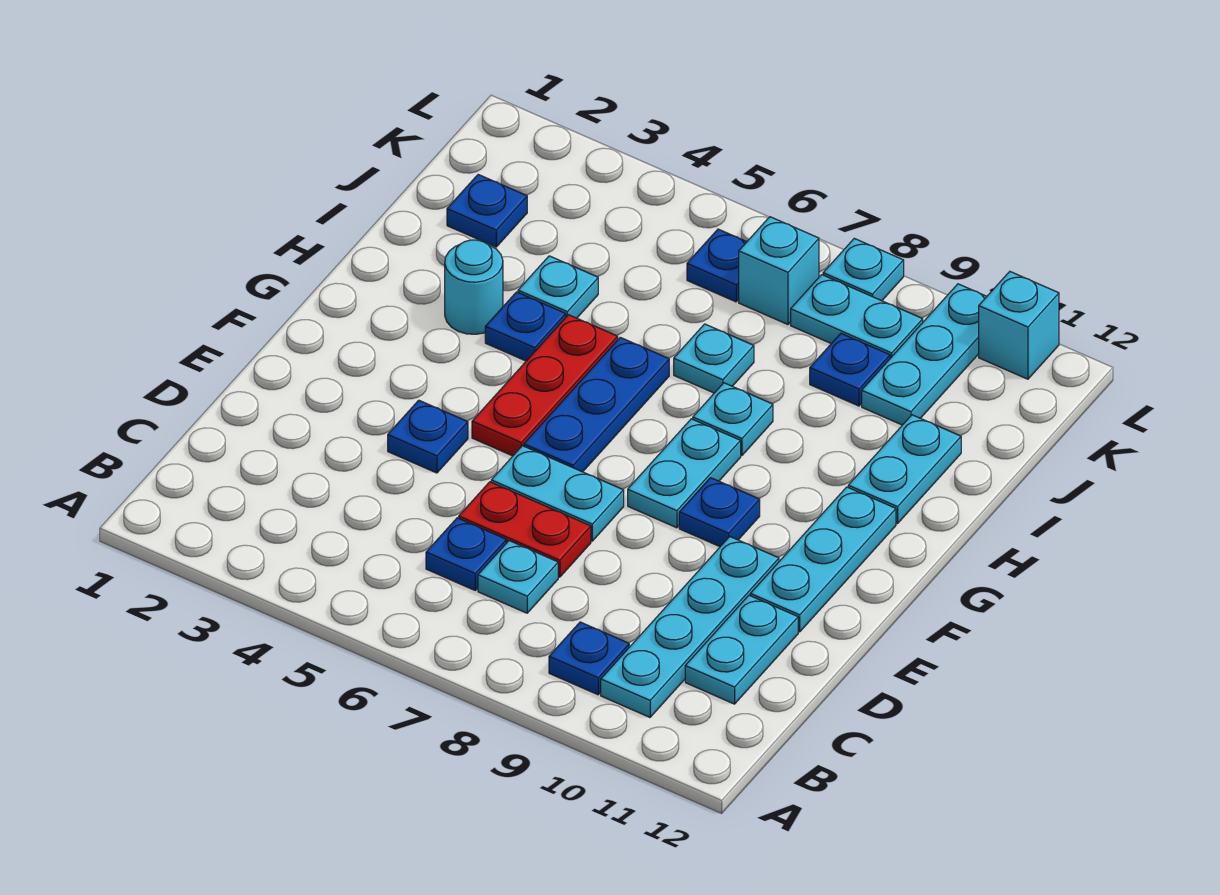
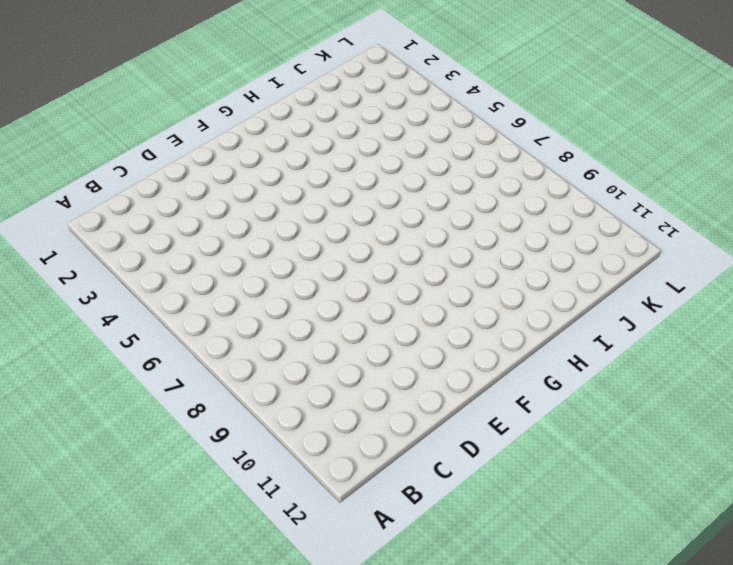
none -> blue plate B9 level 1
none -> cyan plate B10:E10 level 1
none -> blue plate C6 level 1

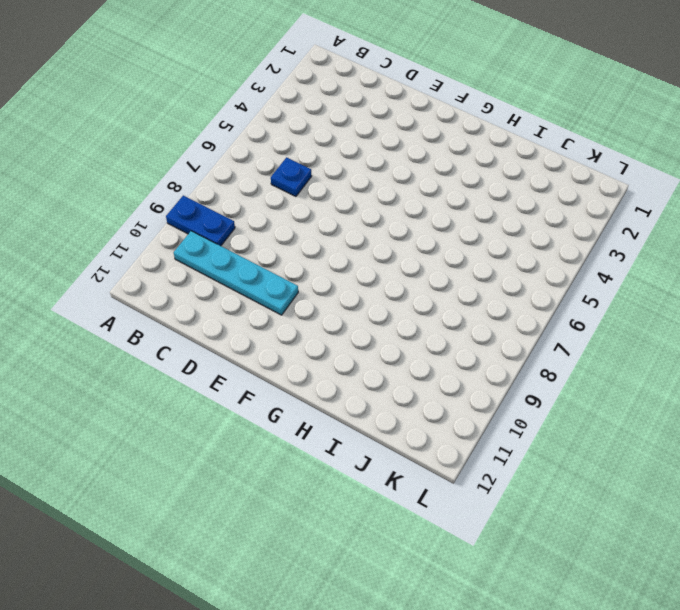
blue plate A9:B9 level 1 -> blue plate B9 level 1
none -> cyan plate C7 level 1
none -> cyan plate C11:D11 level 1
none -> red plate D6:D7 level 1

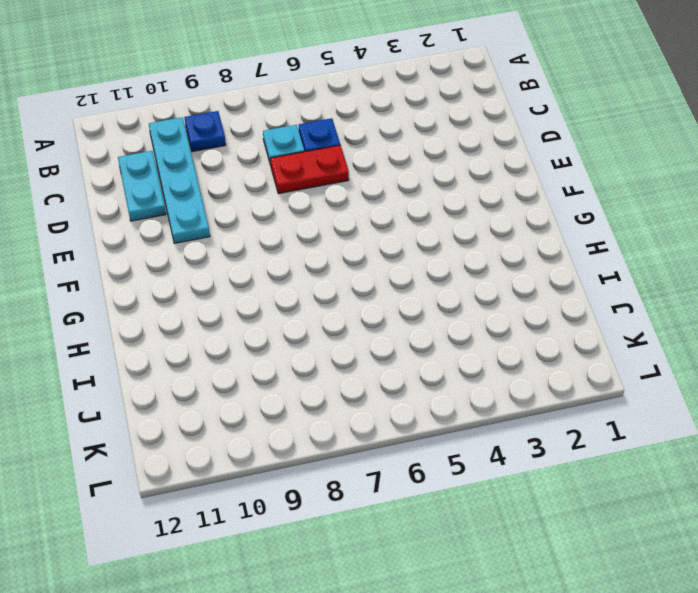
none -> blue plate E4 level 1
none -> cyan plate E6:E7 level 1
none -> cyan plate E11:G11 level 1

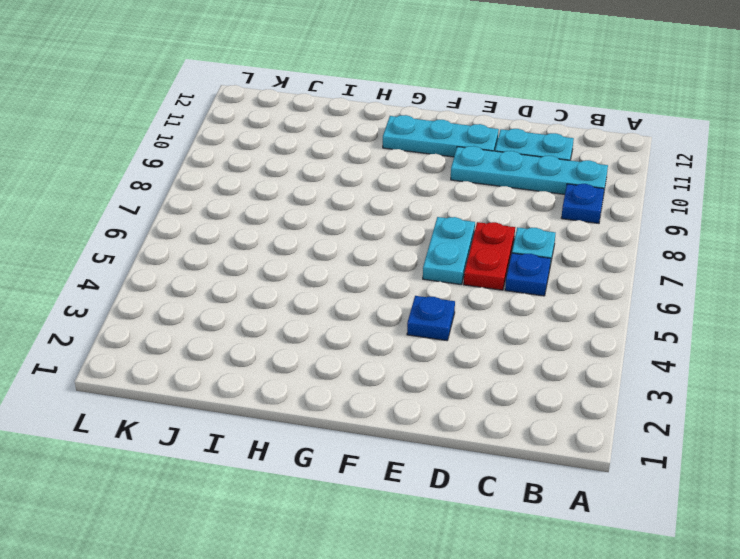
none -> red plate F5:H5 level 1
none -> blue plate F6:H6 level 1
none -> cyan plate F8:G8 level 1

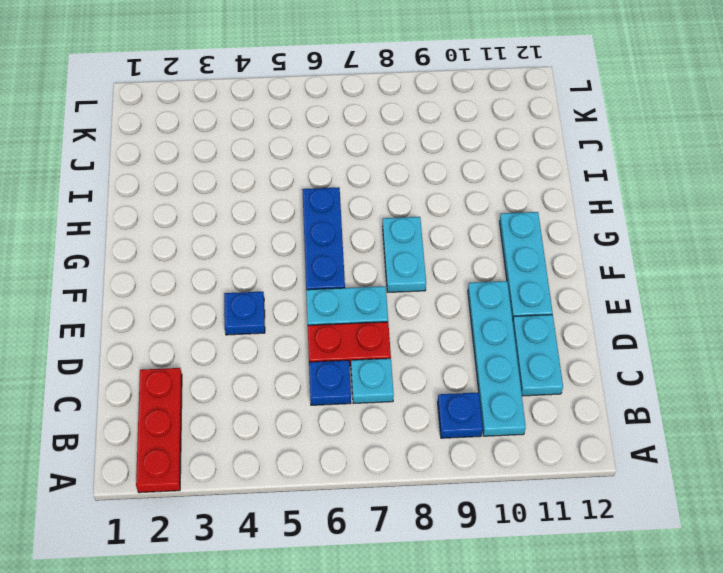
red plate A2:C2 level 1 -> red plate F5:H5 level 1
none -> blue plate F9 level 1
none -> cyan round brick H3 level 1
none -> blue plate H4 level 1

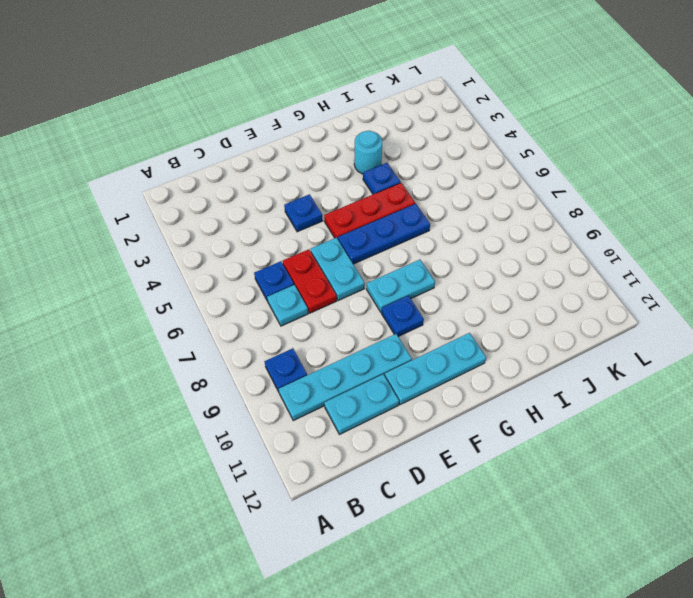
none -> cyan plate H8 level 1
none -> cyan plate H11:I11 level 1
none -> cyan plate I4 level 1

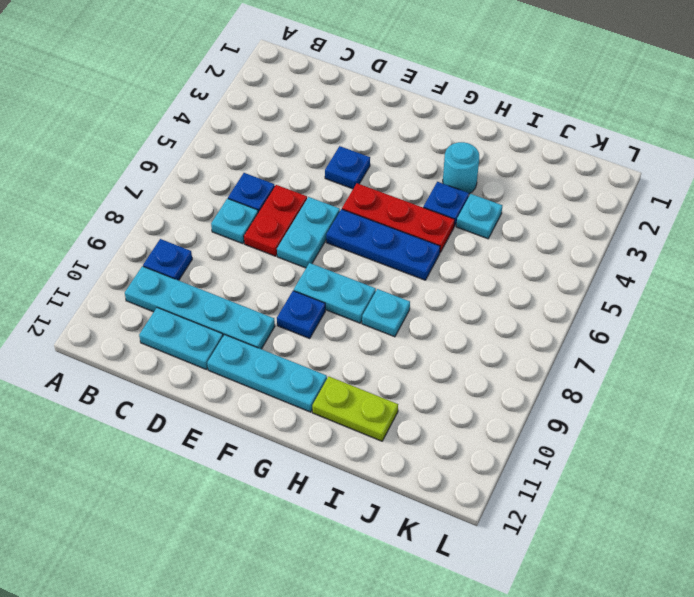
lime plate H11:I11 level 1 -> cyan plate H11:I11 level 1
none -> cyan plate I7 level 1
none -> blue plate J2 level 1
none -> blue plate J9 level 1

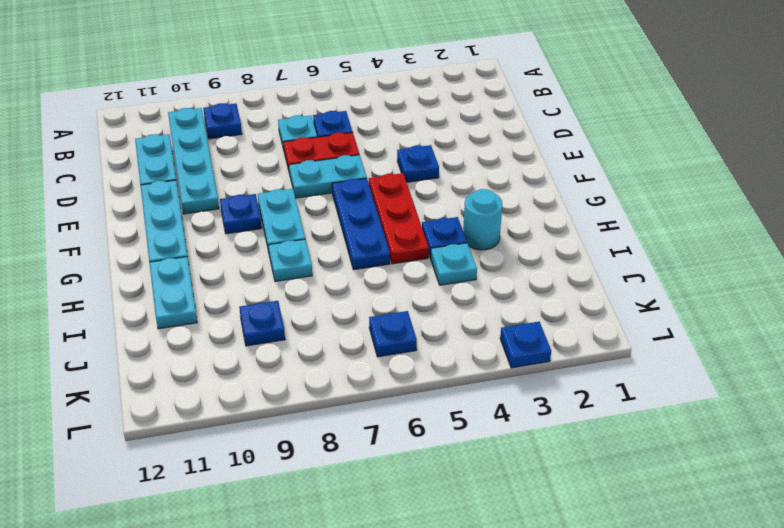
blue plate L3 level 1 -> blue plate J2 level 1
none -> cyan plate I7 level 1
none -> cyan plate J10:L10 level 1
none -> cyan brick K7 level 1

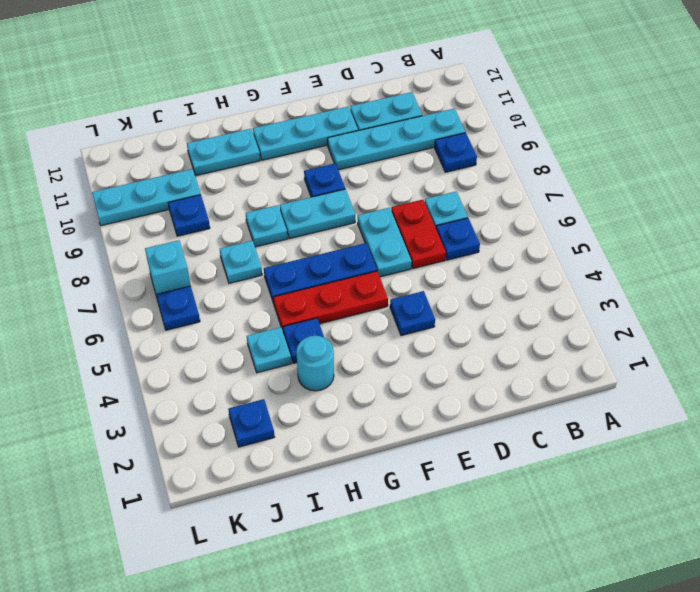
none -> cyan plate K8:K9 level 1
none -> cyan plate L8 level 1
none -> cyan brick L11 level 1

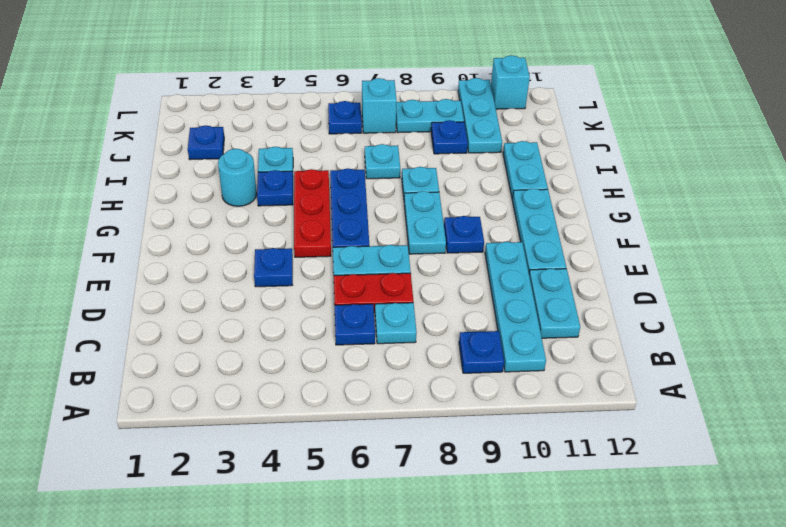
none -> cyan plate L8 level 1

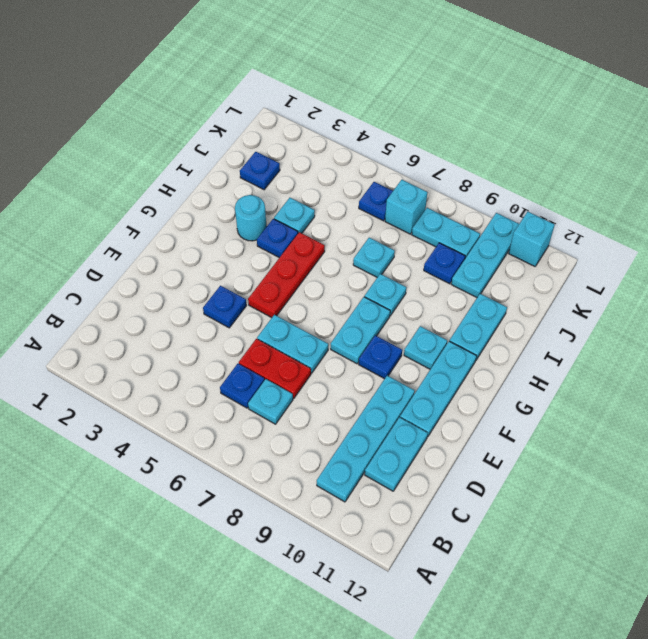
cyan plate G10 level 1 -> cyan plate L8 level 1
none -> blue plate B9 level 1
none -> blue plate F6:H6 level 1

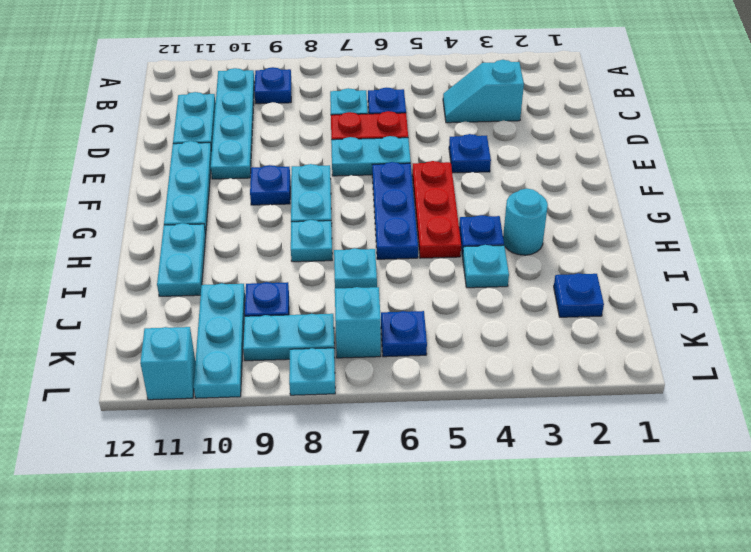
cyan slope C3:C4 level 1 top 3 -> none

